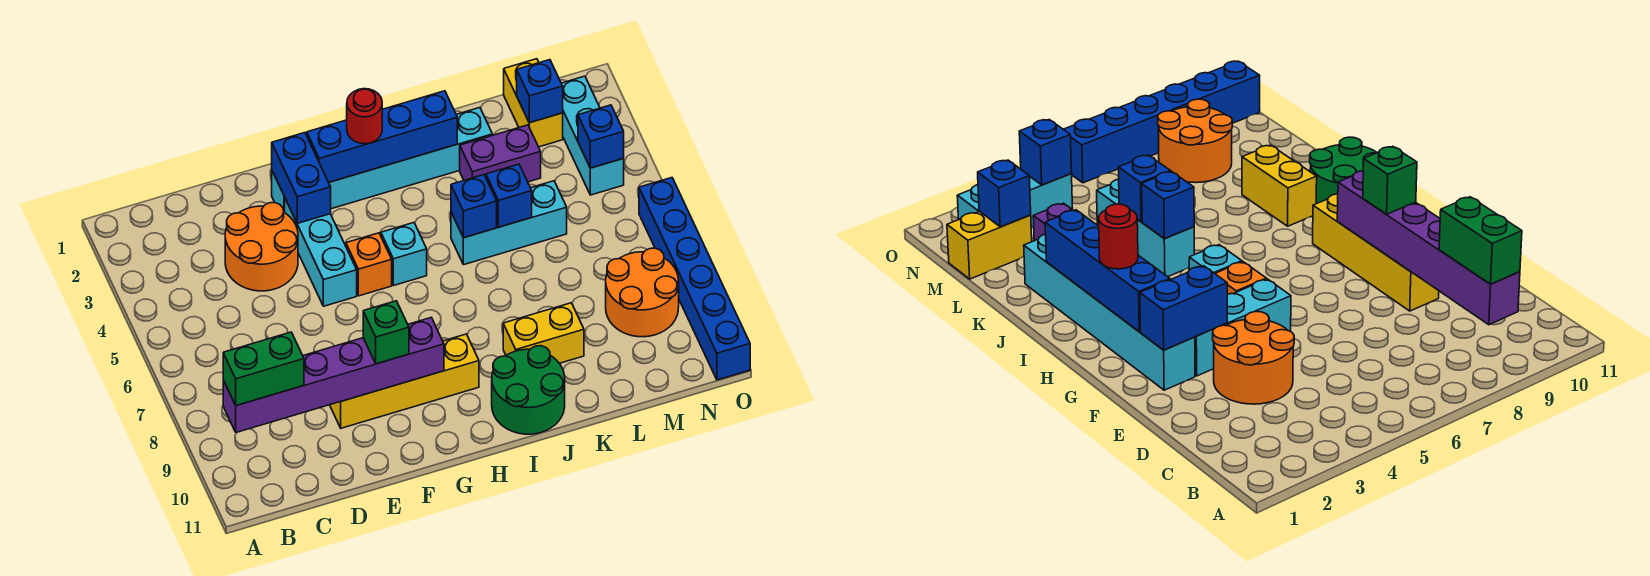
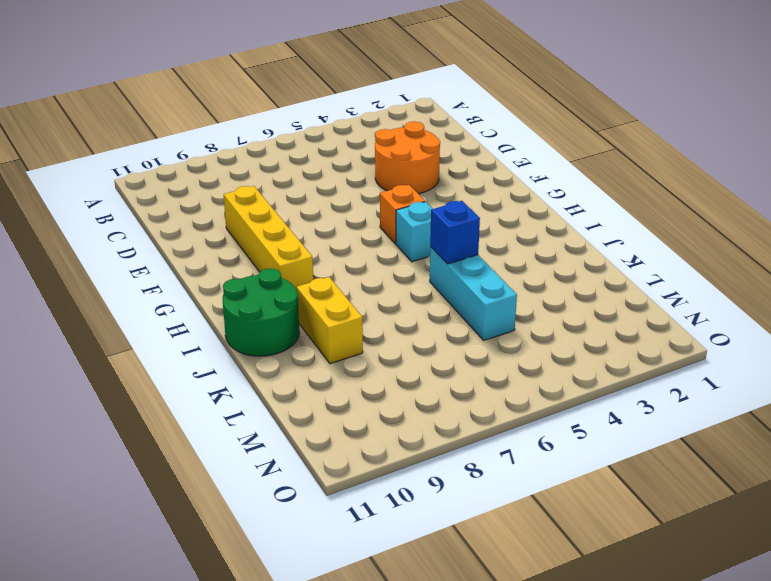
none -> cyan brick F2:K2 level 1
none -> cyan brick F3:F5 level 1
none -> purple brick K3:L3 level 1

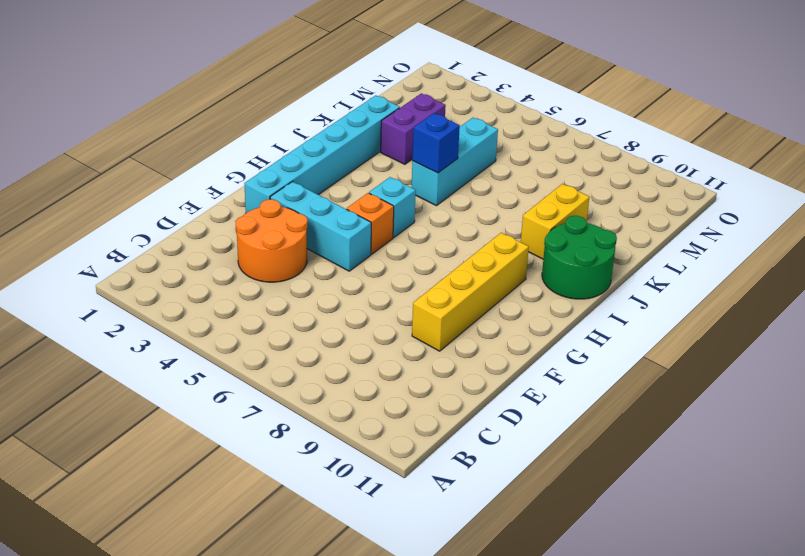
none -> yellow brick M1:M2 level 1
none -> orange round brick M8:N9 level 1
none -> cyan brick N2:N4 level 1

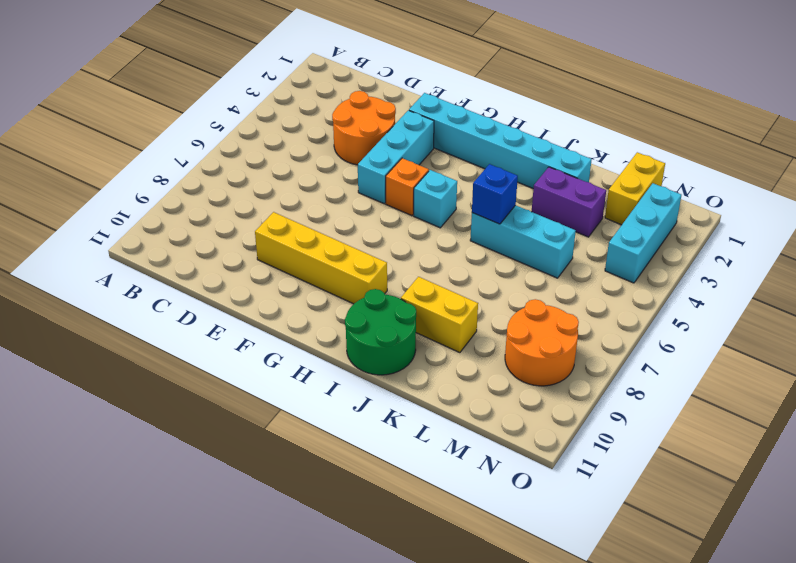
none -> blue brick O6:O11 level 1
none -> purple brick B9:G9 level 2
none -> blue brick F2:F3 level 2

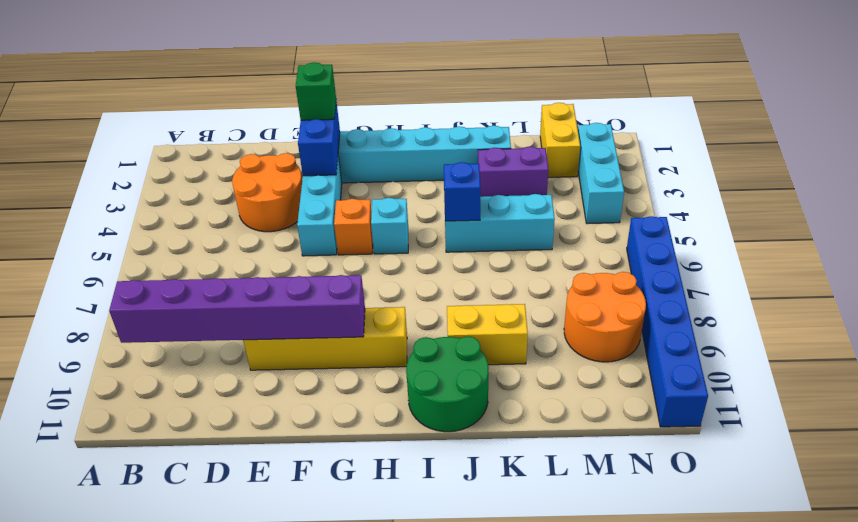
green brick F2 level 3 -> green brick F9 level 3
none -> blue brick G2:J2 level 2
none -> blue brick K5 level 2
none -> blue brick M2 level 2

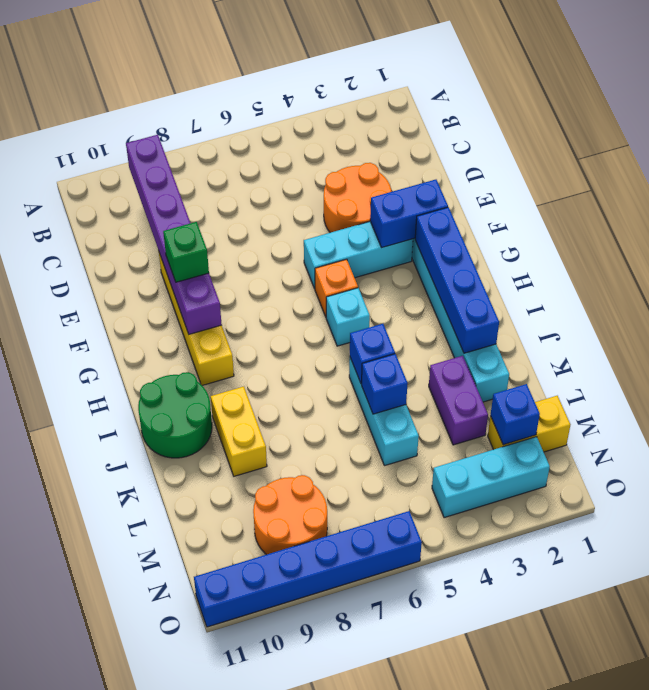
none -> blue brick N4 level 2
none -> green brick B9:C9 level 3
none -> red round brick H2 level 3

